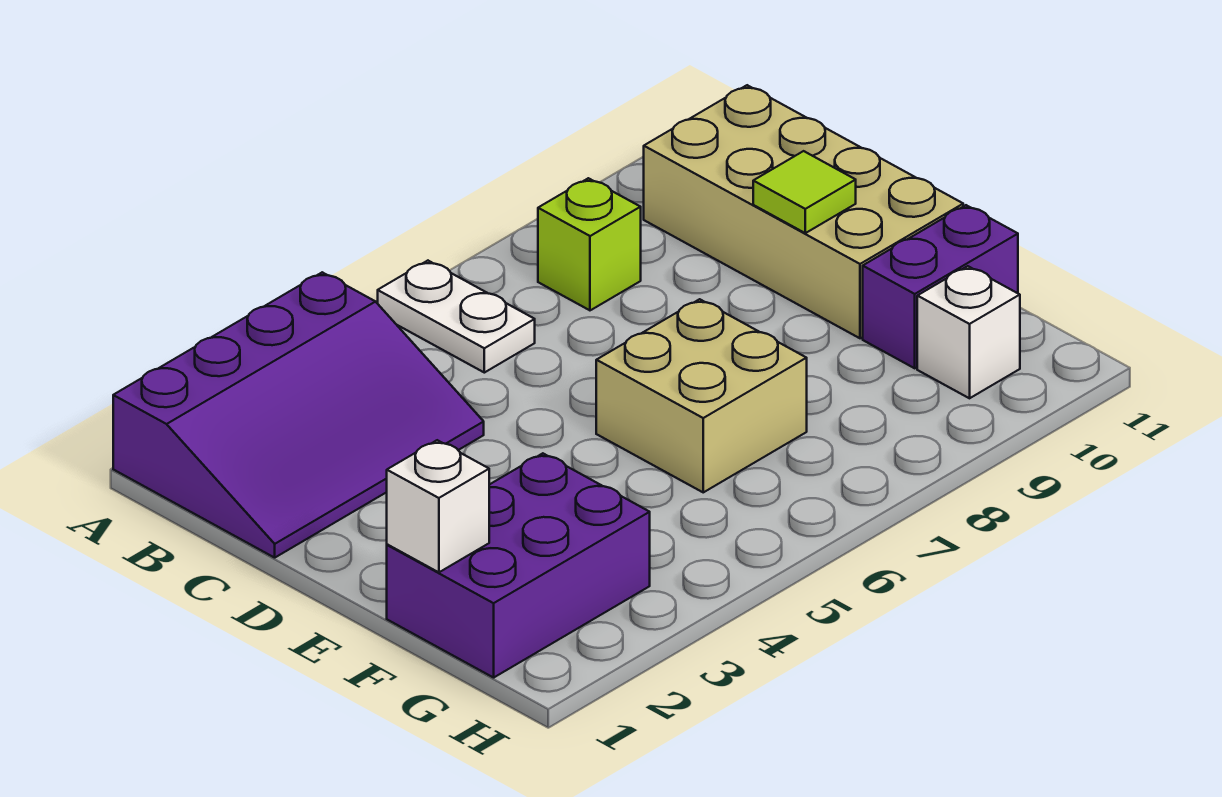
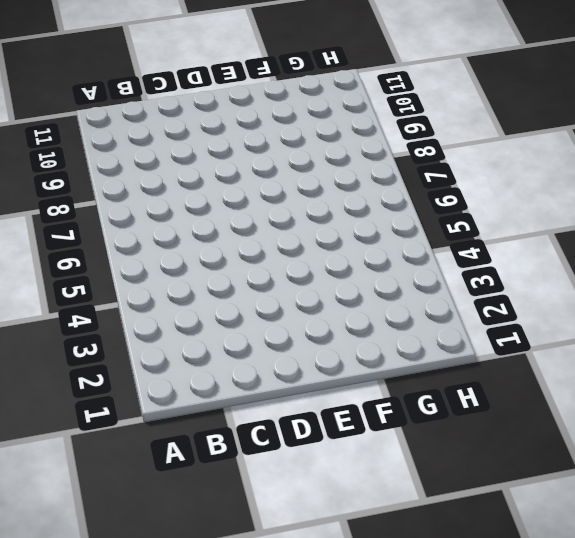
none -> purple slope A1:C4 level 1 top A
none -> white plate A6:B6 level 1

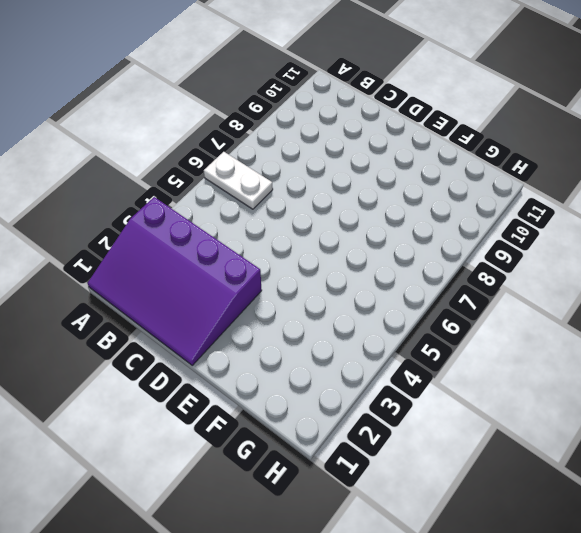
purple slope A1:D3 level 1 top 3 -> purple slope A1:C4 level 1 top A
none -> lime brick B8 level 1
none -> tan brick B10:E11 level 1

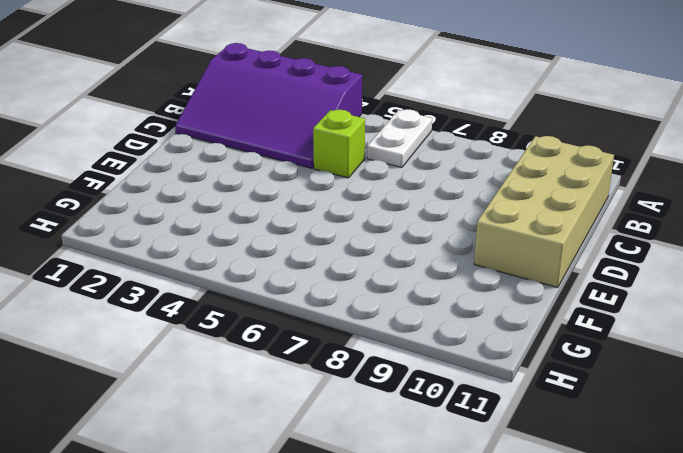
lime brick C5 level 1 -> lime brick B8 level 1
none -> tan brick E6:F7 level 1
none -> purple brick F1:G3 level 1

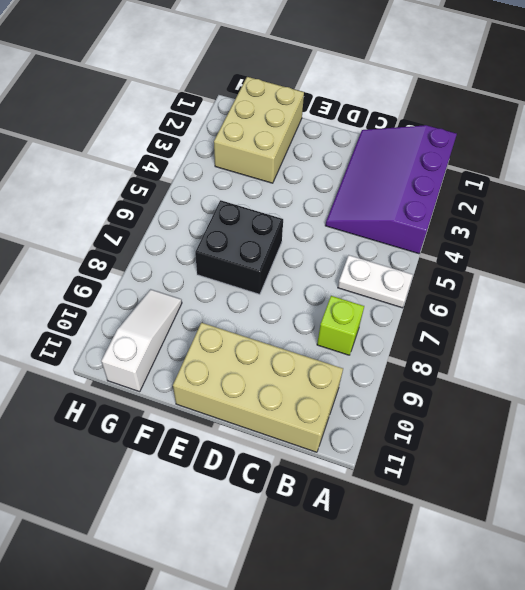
black brick E6:F7 level 1 -> tan brick E6:F7 level 1
tan brick F1:G3 level 1 -> purple brick F1:G3 level 1
white slope G9:G11 level 1 top 11 -> white brick G10 level 1
none -> purple brick F10:F11 level 1
none -> lime tile D10 level 2

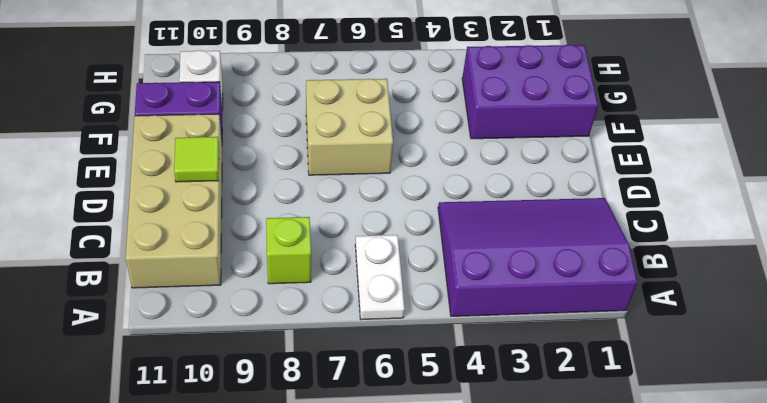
none -> white brick F1 level 2

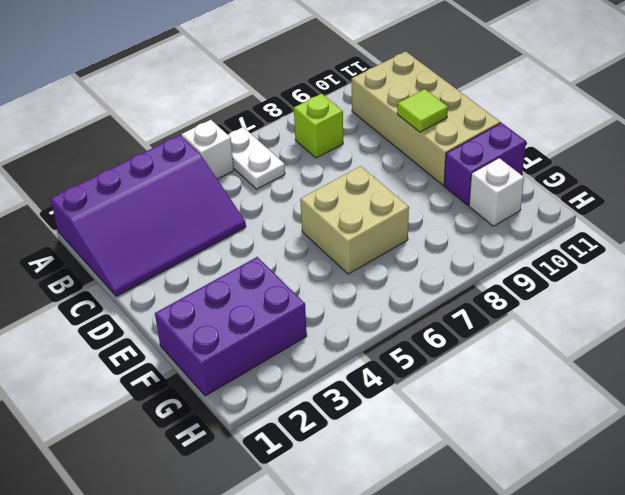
white brick A5 level 1 -> white brick F1 level 2

